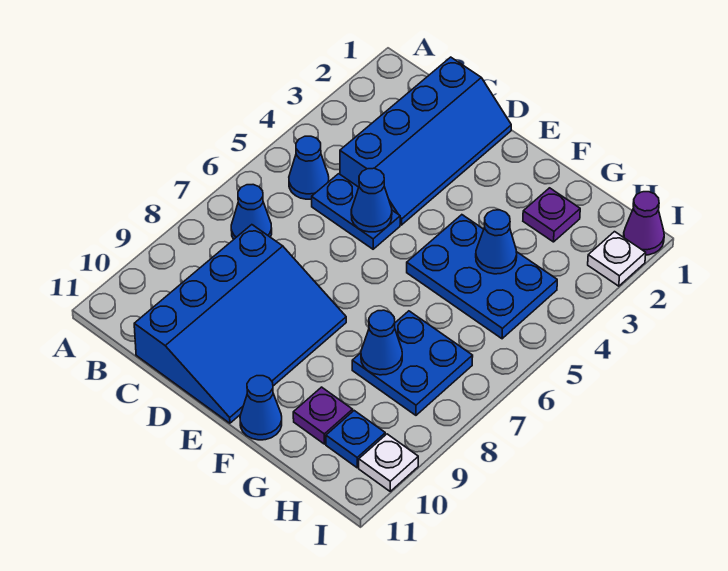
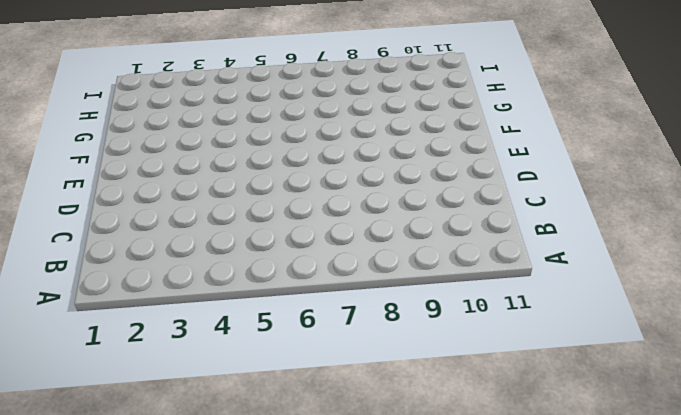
none -> blue cone B5 level 1
none -> blue cone B7 level 1
none -> blue slope C1:D4 level 1 top C

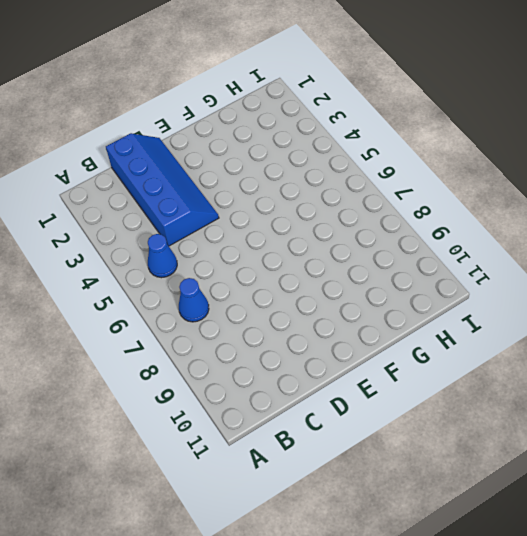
none -> blue plate C5:D5 level 1
none -> blue slope C8:E11 level 1 top C
none -> blue plate F4:H5 level 1

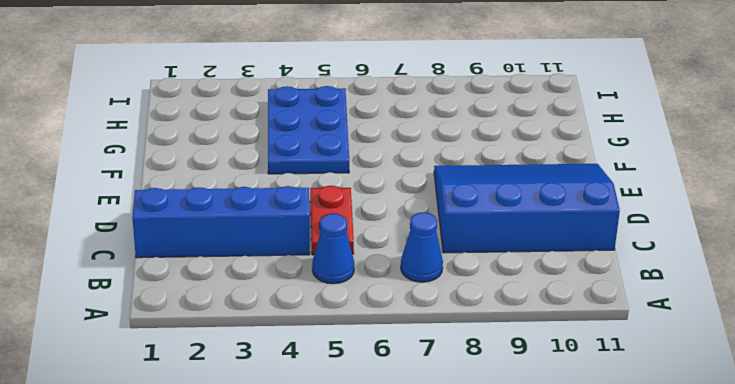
red plate C5:D5 level 1 -> blue plate C5:D5 level 1
none -> blue cone F11 level 1
none -> purple plate G2 level 1
none -> blue plate G7:H8 level 1

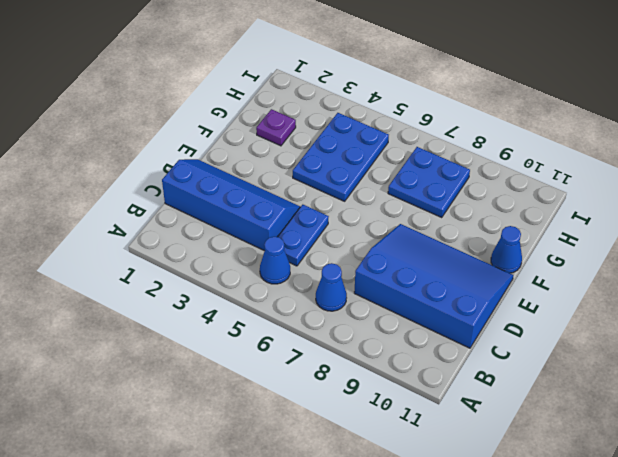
none -> purple plate G10 level 1
none -> blue plate H10 level 1
none -> purple cone I1 level 1

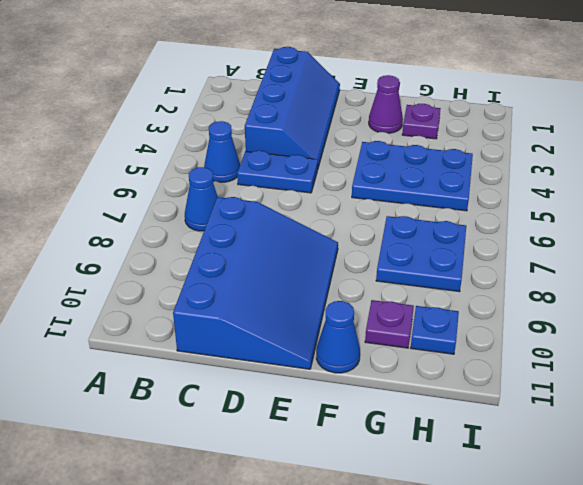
purple cone F2 level 1 -> purple cone I1 level 1
none -> white plate I2 level 1
none -> white plate I10 level 1
none -> blue cone D5 level 2

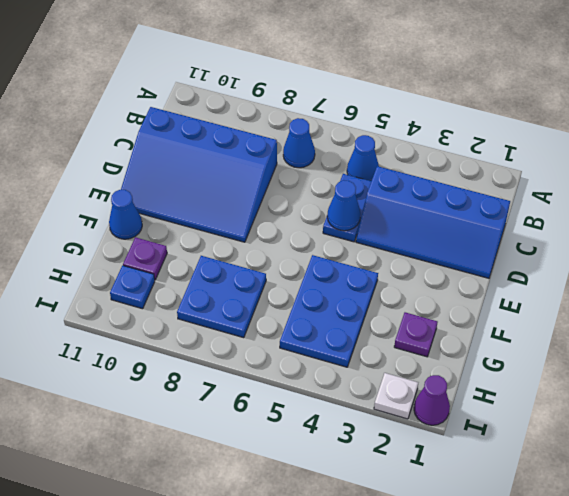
none -> white plate I10 level 1
none -> blue cone G4 level 2
none -> blue cone G8 level 2

